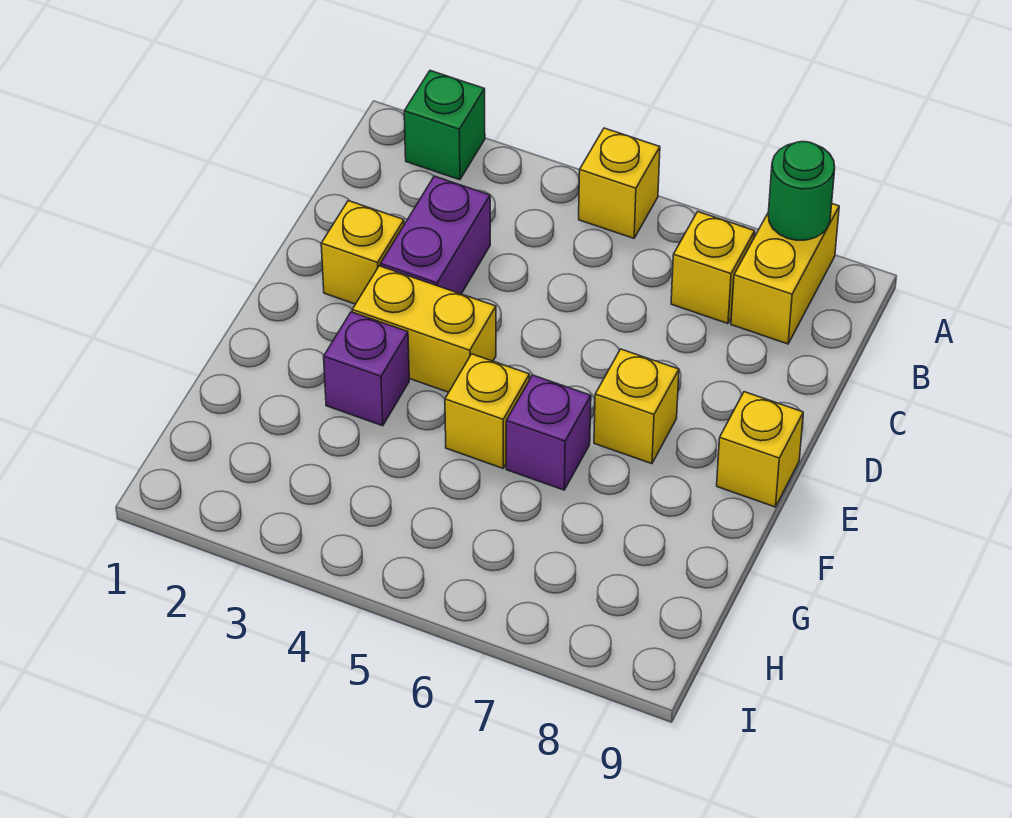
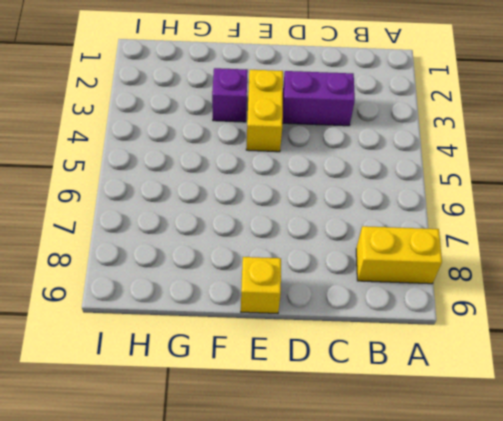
none -> green brick A2 level 1
none -> yellow brick A5 level 1
none -> yellow brick B7 level 1

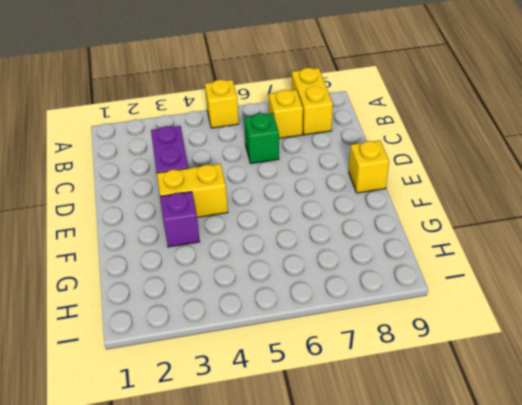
green brick C6 level 1 -> green brick A2 level 1
none -> yellow brick D2 level 1
none -> yellow brick E7 level 1
none -> yellow brick F5 level 1

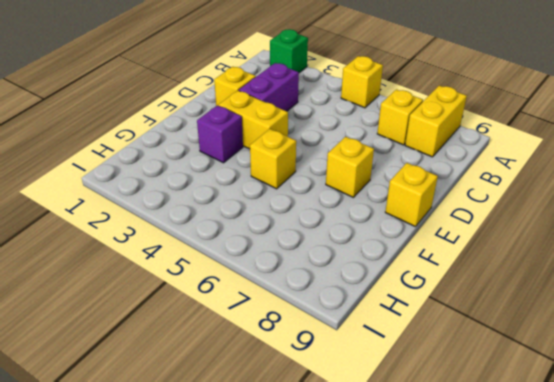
none -> purple brick F6 level 1
none -> green round brick A8 level 2

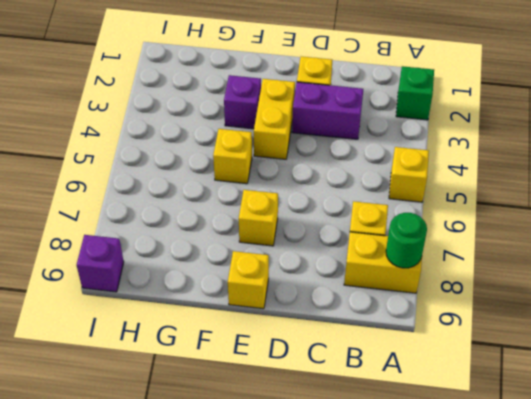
purple brick I9 level 1 -> purple brick F6 level 1

